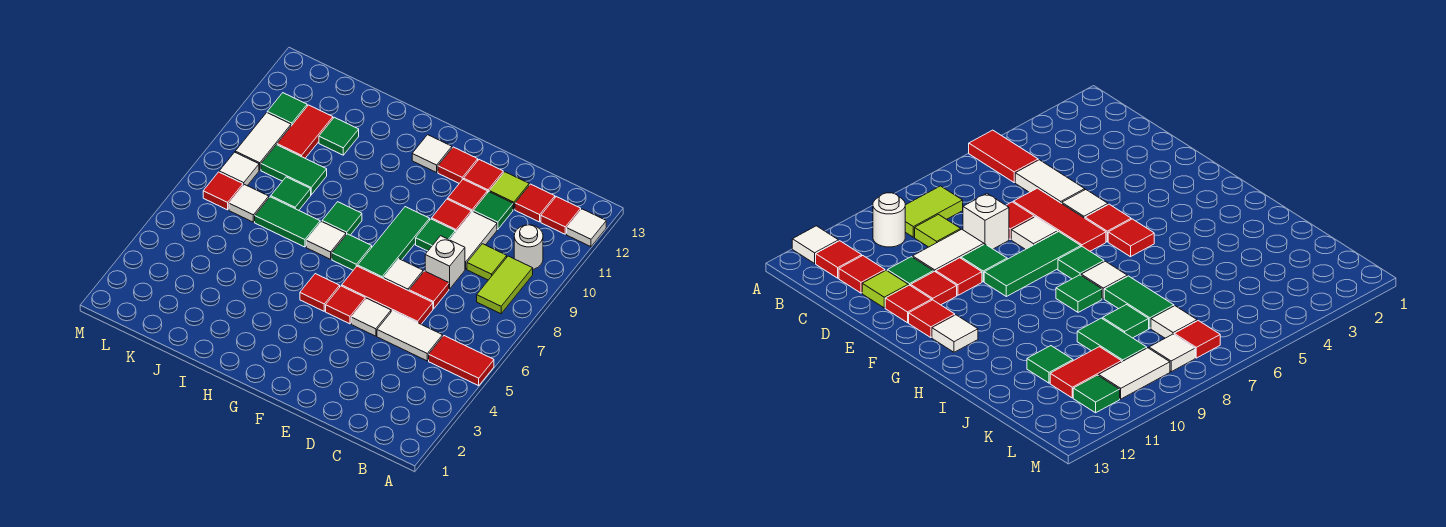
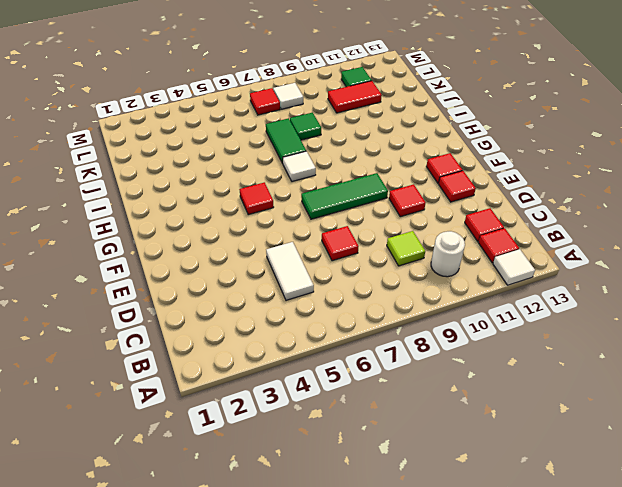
none -> red tile A5:B5 level 1
none -> lime tile B8:B9 level 1
none -> red tile D6:F6 level 1
none -> white brick D8 level 1

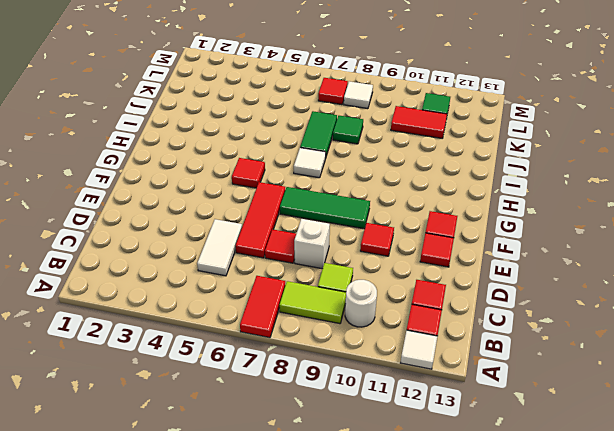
red tile A7:B7 level 1 -> red tile A5:B5 level 1
none -> white tile D9:D10 level 1
none -> green tile D11 level 1
none -> lime tile D12 level 1
none -> white tile E5 level 1

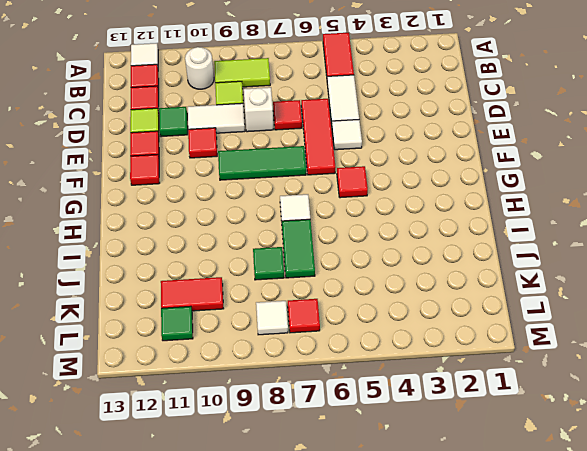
none -> white tile E7 level 1
none -> green tile E9 level 1
none -> red tile E11 level 1
none -> red tile F5 level 1

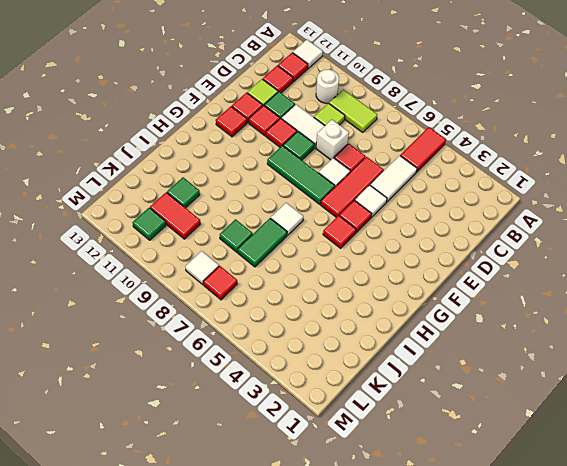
none -> green tile G7 level 1
none -> white tile G12 level 1
none -> green tile H8 level 1
none -> green tile J9:K9 level 1

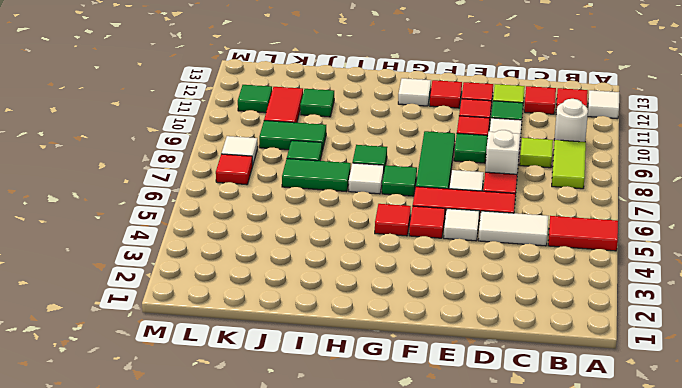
none -> white tile K7 level 1
none -> white tile L9:L10 level 1

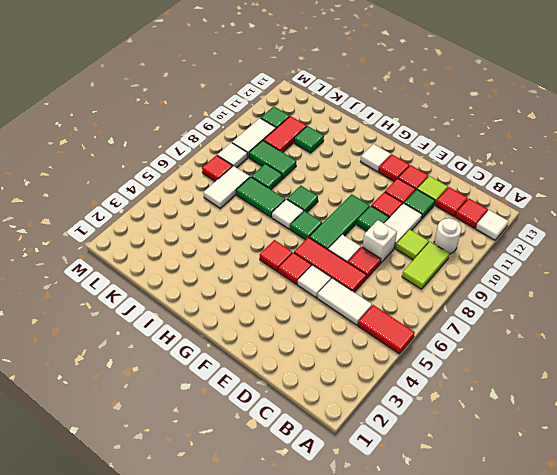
white tile K6:K7 level 1 -> white tile K7 level 1

